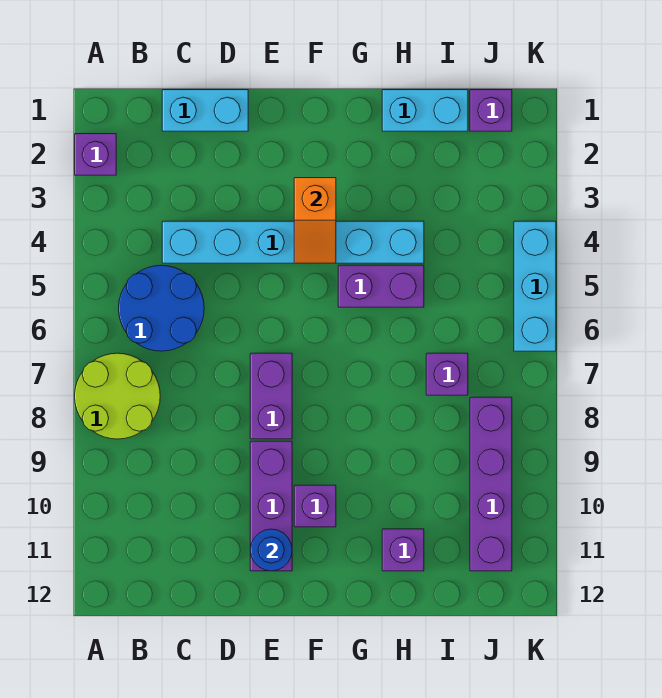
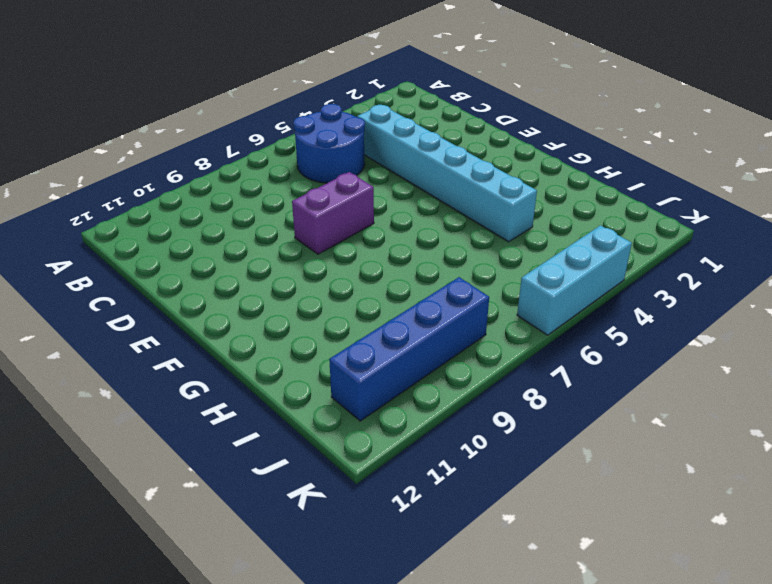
blue brick J8:J11 level 1 -> purple brick J8:J11 level 1
none -> purple brick A2 level 1
none -> lime round brick A7:B8 level 1
none -> cyan brick C1:D1 level 1

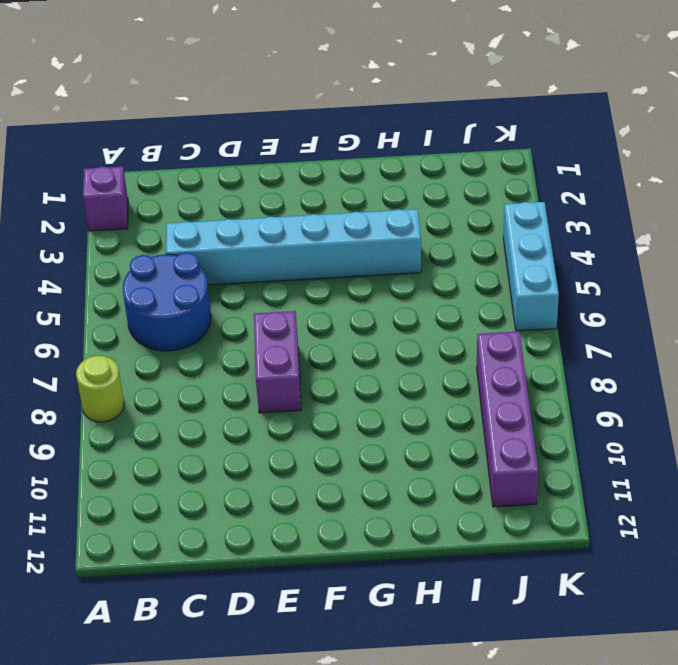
lime round brick A8 level 1 -> lime round brick A7:B8 level 1
none -> cyan brick C1:D1 level 1
none -> purple brick E9:E11 level 1
none -> purple brick F10 level 1

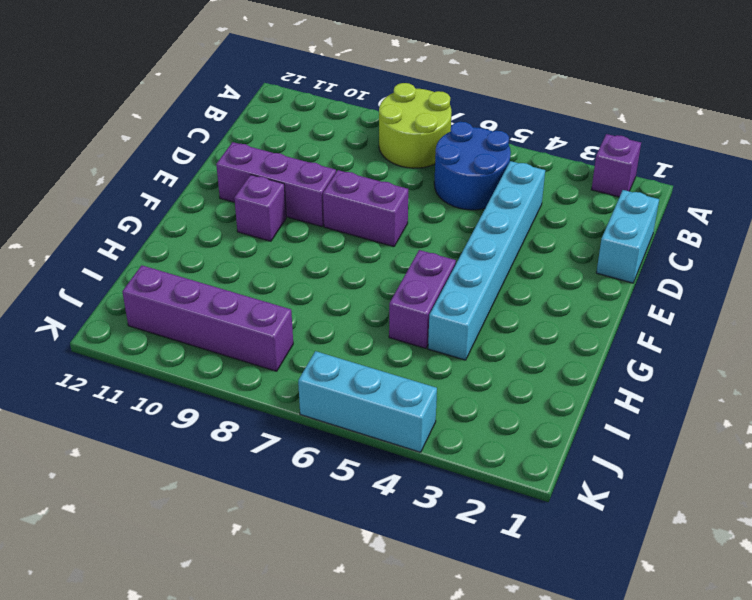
none -> cyan brick H1:I1 level 1
none -> purple brick H11 level 1
none -> purple brick I7 level 1

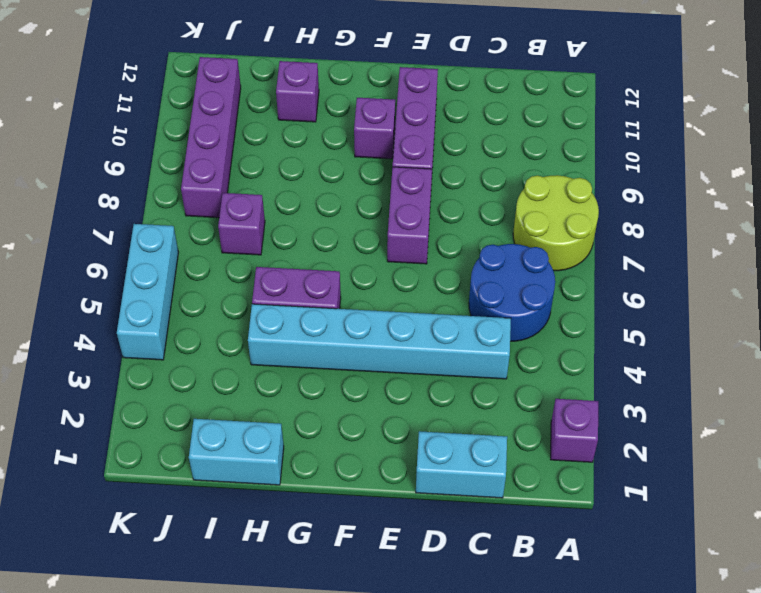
none -> purple brick J1 level 1
none -> blue round brick E11 level 2
none -> orange slope F3:F4 level 2 top 3

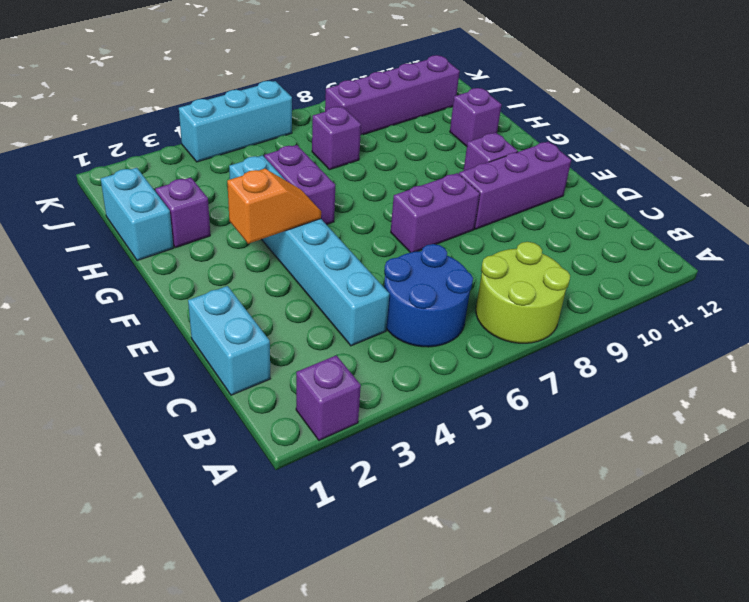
purple brick H2 level 1 -> purple brick J1 level 1
none -> blue round brick E11 level 2

